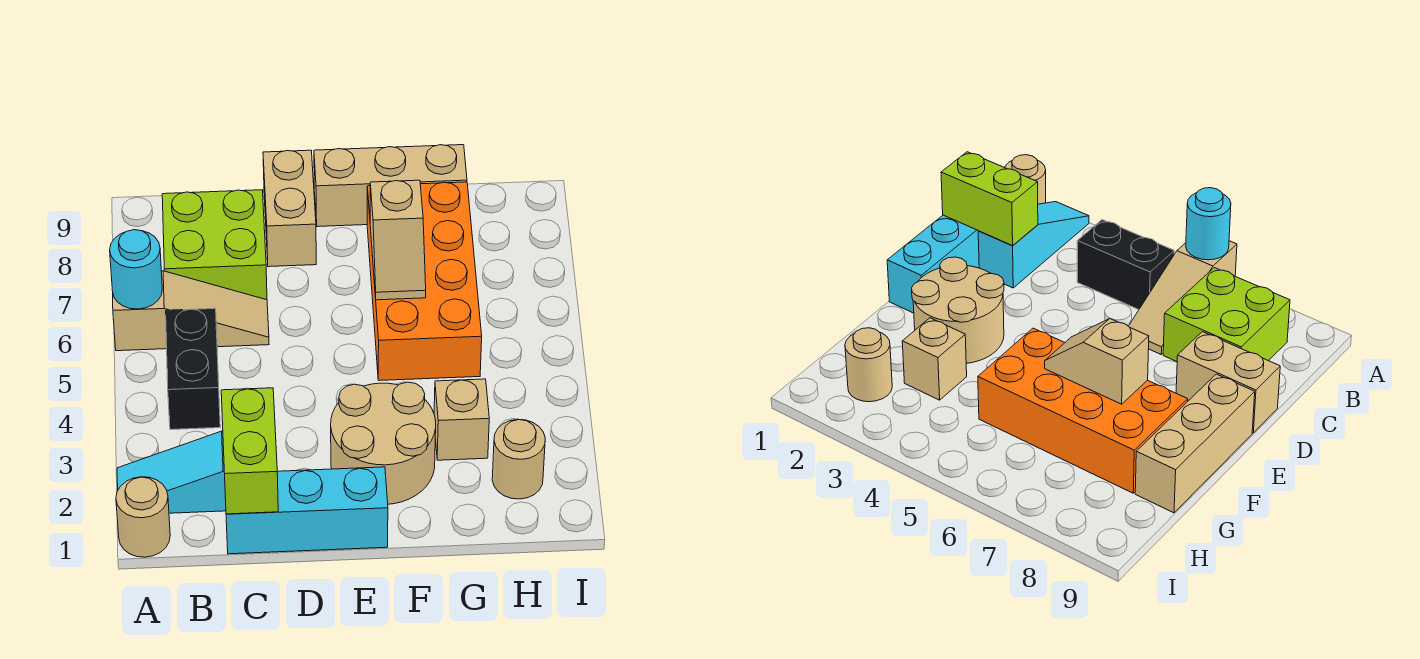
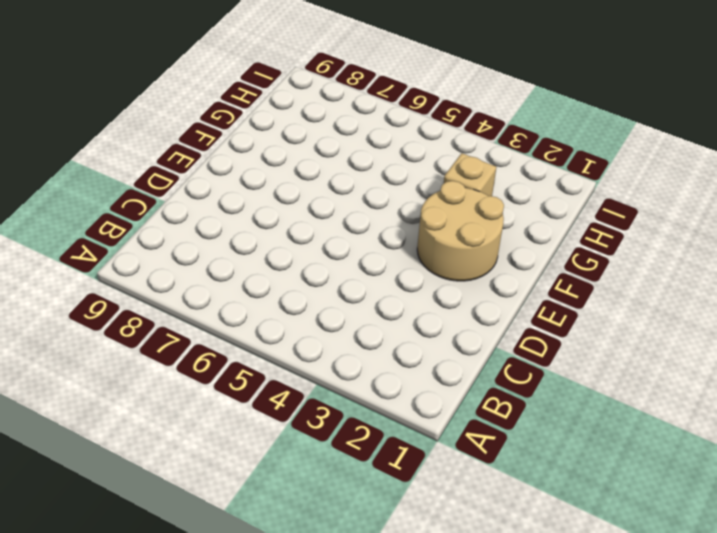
none -> tan round brick A1 level 1
none -> cyan slope A2:C2 level 1 top C
none -> tan slope A6:C6 level 1 top A

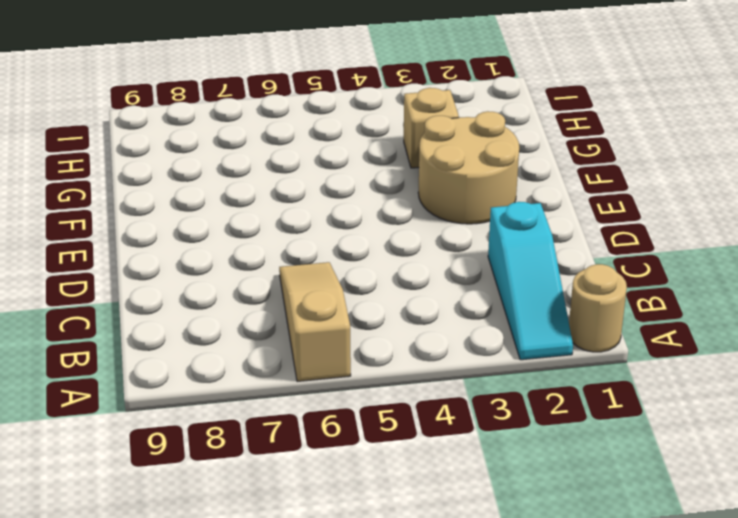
none -> black brick B4:B5 level 1
none -> lime brick B7:C8 level 1
none -> cyan brick C1:E1 level 1

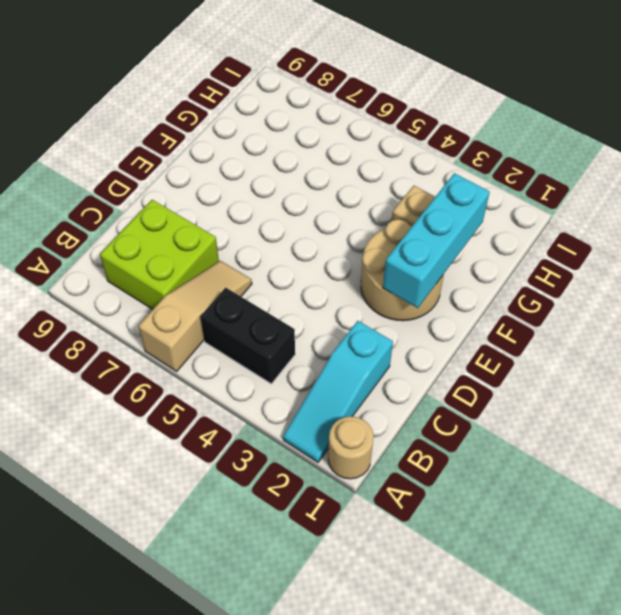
cyan brick E2:G2 level 2 -> cyan brick C1:E1 level 1
none -> tan brick D8:D9 level 1
none -> tan brick E9:G9 level 1
none -> orange brick F5:G8 level 1

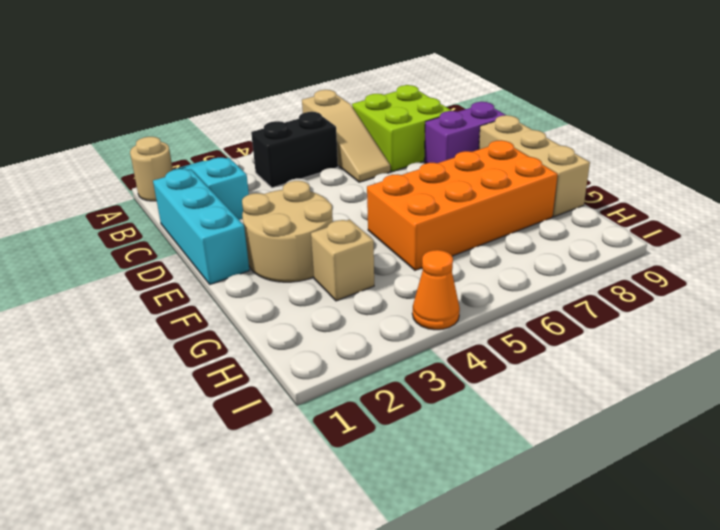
purple brick D8:D9 level 1 -> tan brick D8:D9 level 1
orange cone I4 level 1 -> none
none -> tan round brick H2 level 1
none -> cyan round brick A6 level 2
none -> lime brick C1:C2 level 2

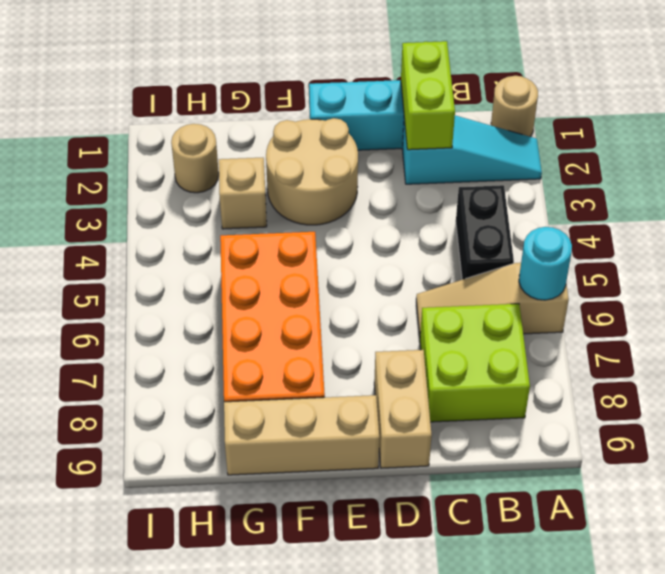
none -> tan slope F6:F7 level 2 top 7

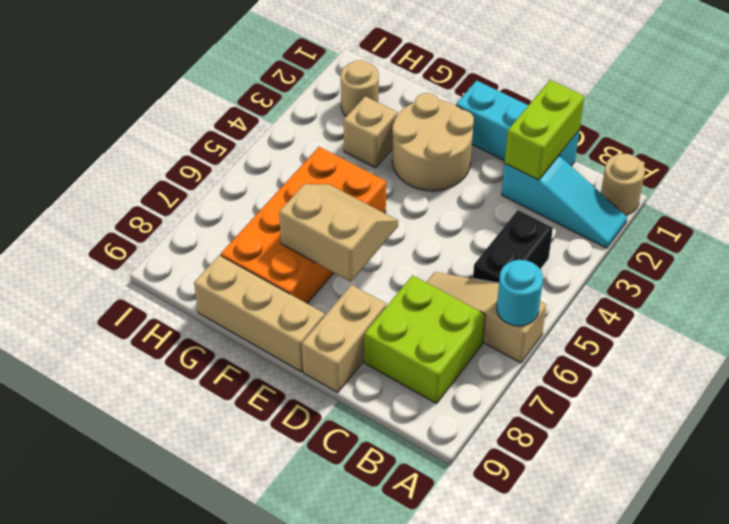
tan slope E6:F7 level 2 top 7 -> tan slope F6:F7 level 2 top 7

